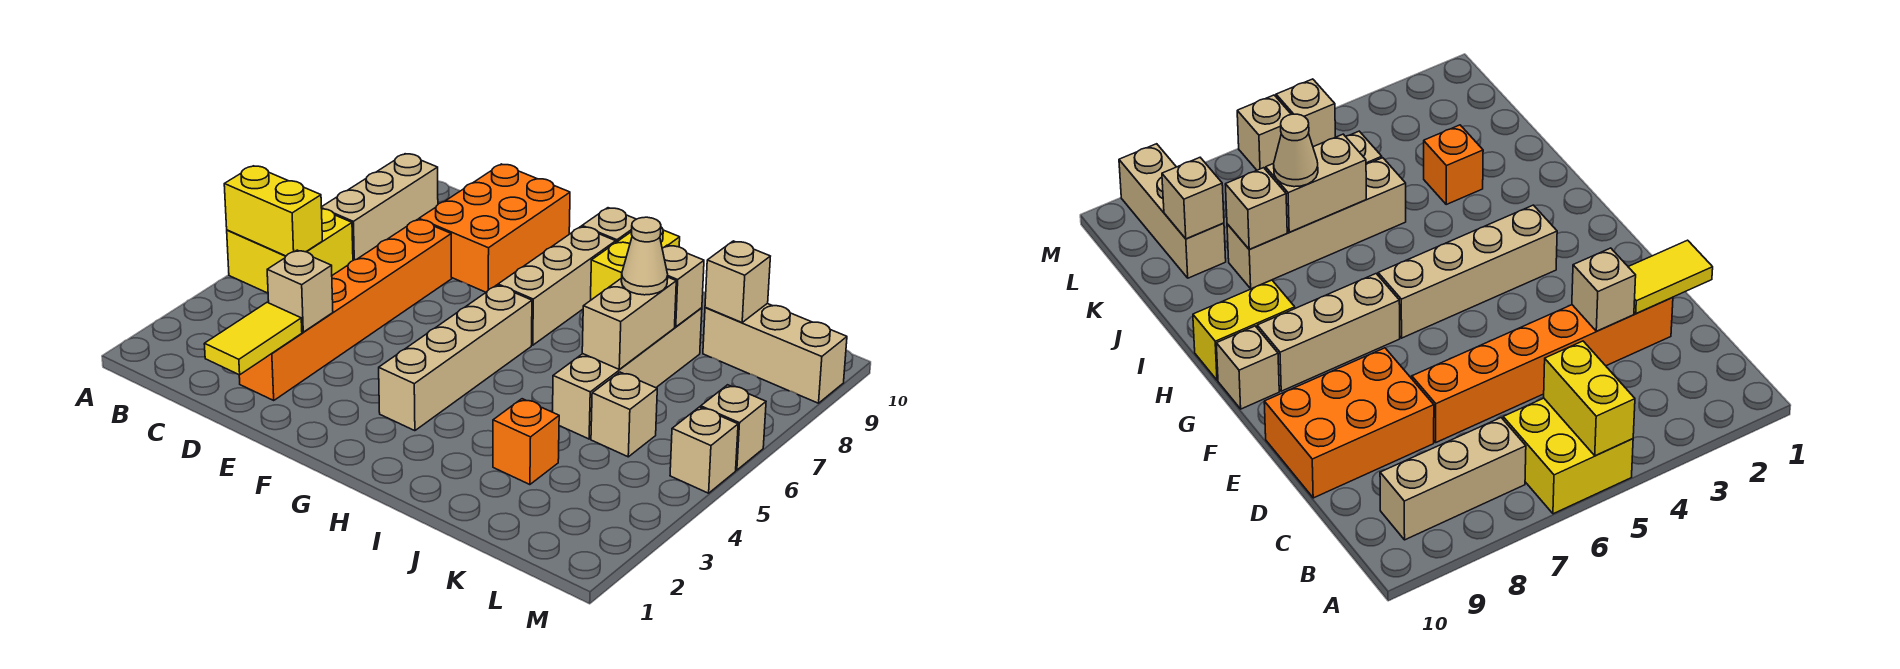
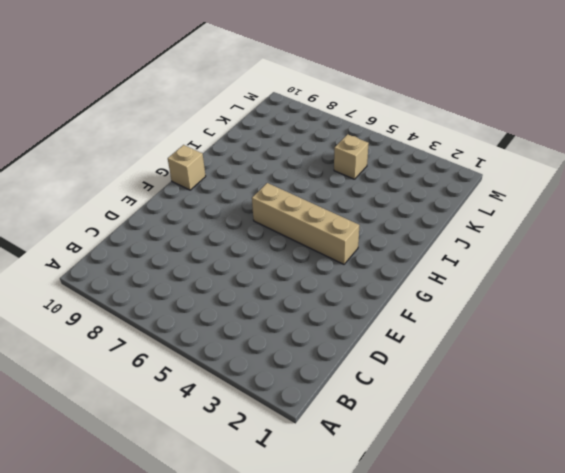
none -> yellow brick A5:B6 level 1
none -> tan brick B7:B9 level 1
none -> orange brick D2:D7 level 1

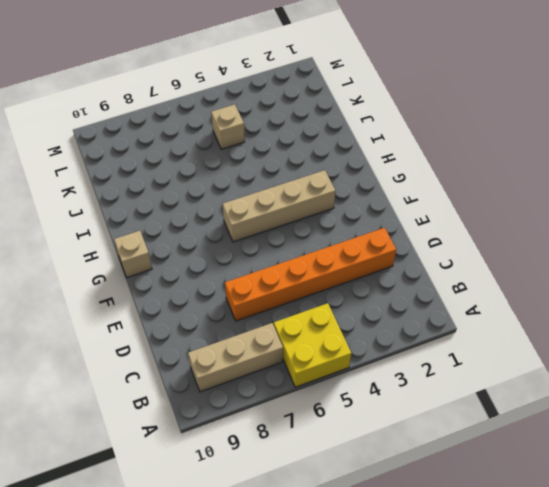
none -> orange brick D8:E10 level 1
none -> tan brick G7:G9 level 1
none -> yellow brick H9:H10 level 1

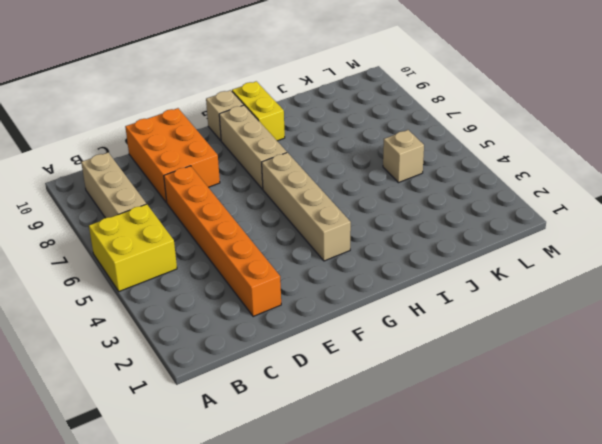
none -> orange brick J3 level 1
none -> tan brick J5:J8 level 1
none -> tan brick K9:M9 level 1

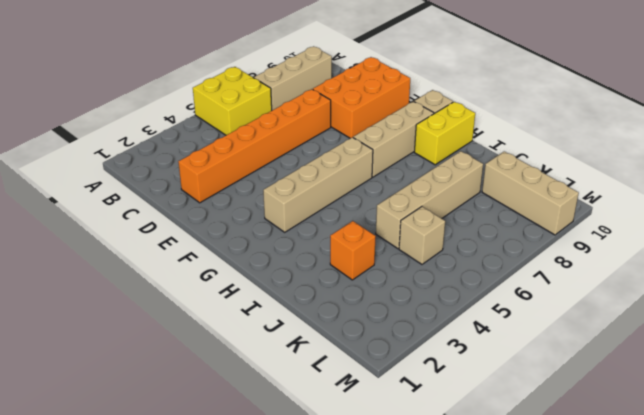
none -> tan brick M5 level 1
none -> tan brick M6 level 1
none -> yellow brick A5:B5 level 2

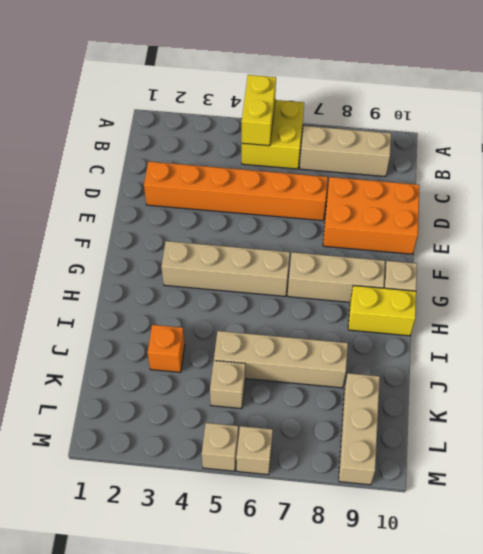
none -> yellow tile D1:D2 level 2
none -> tan brick D3 level 2
none -> tan brick J6:J7 level 2

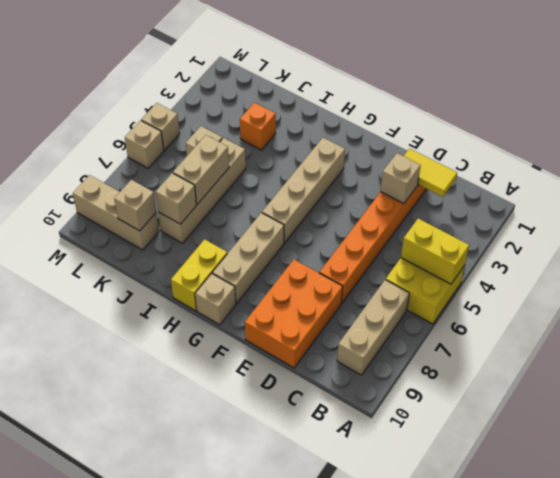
yellow tile C2:D2 level 2 -> yellow tile D1:D2 level 2
none -> tan cone J7 level 3

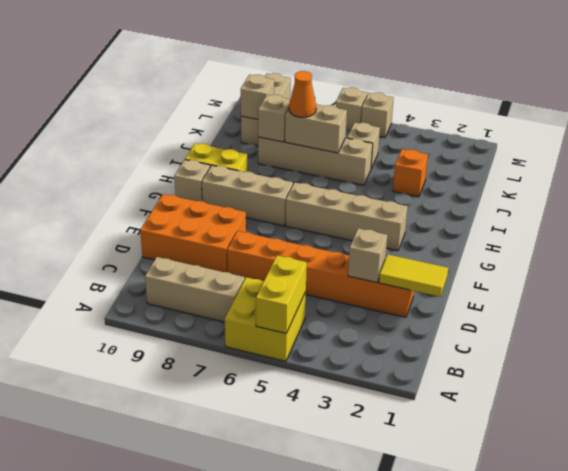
orange cone J7 level 3 -> tan cone J7 level 3

